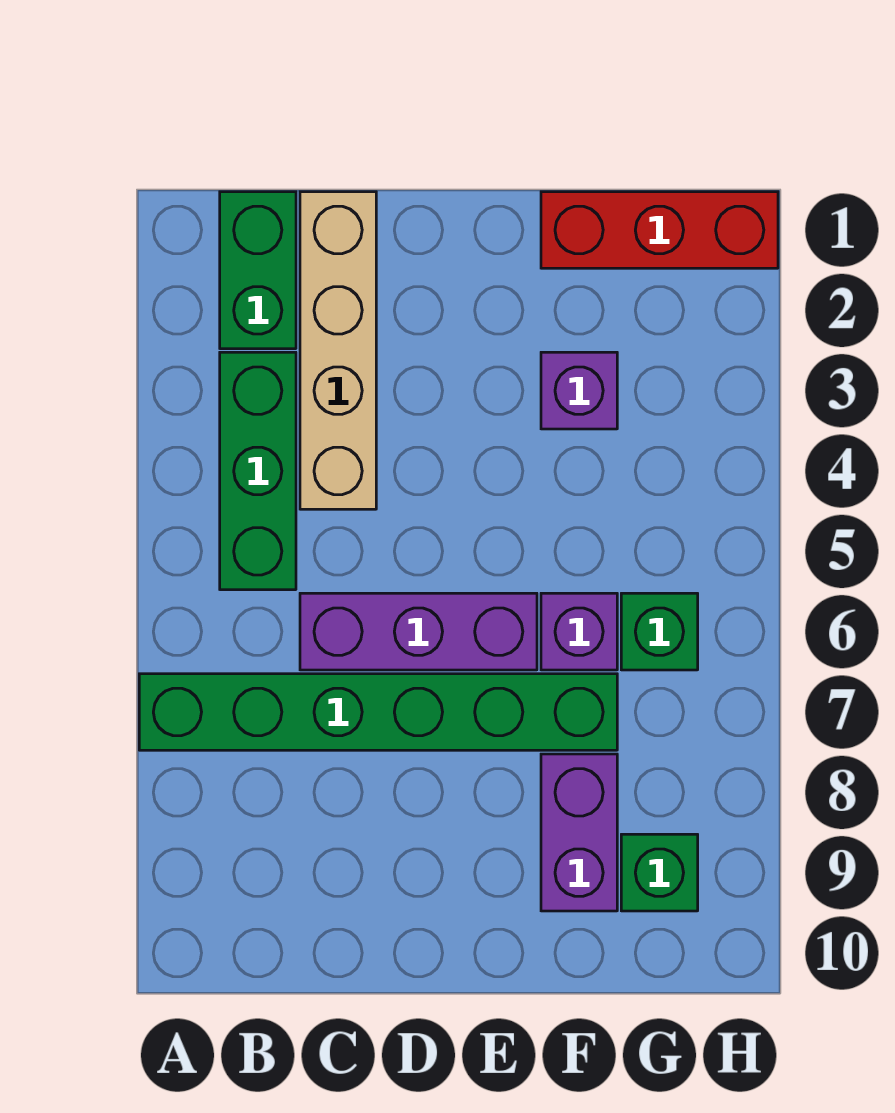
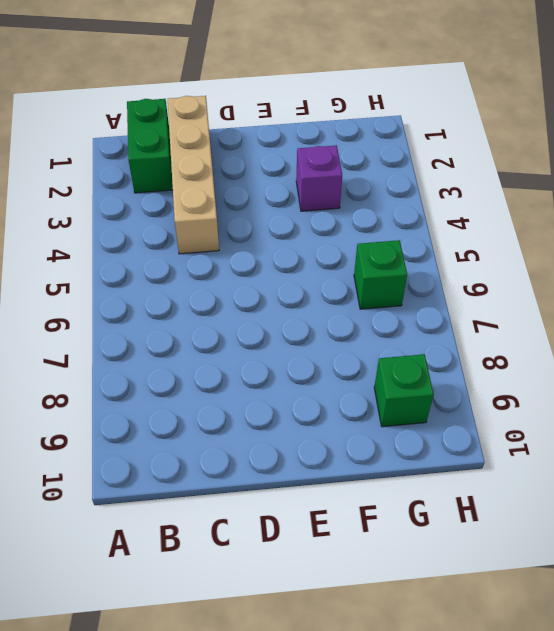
none -> green brick A7:F7 level 1
none -> green brick B3:B5 level 1

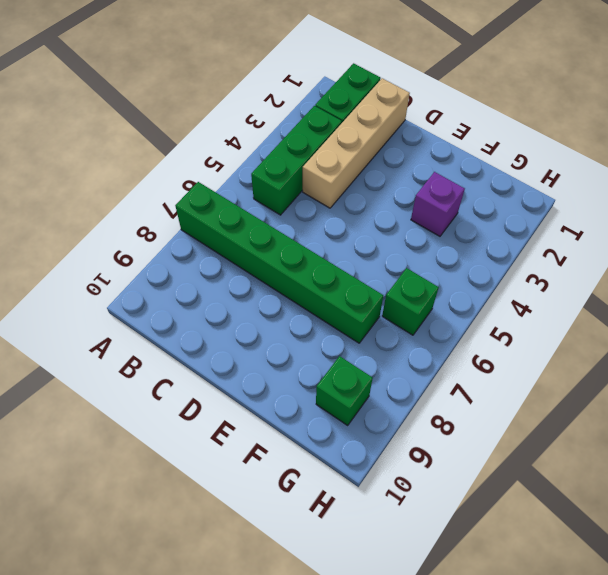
none -> purple brick C6:E6 level 1
none -> red brick F1:H1 level 1

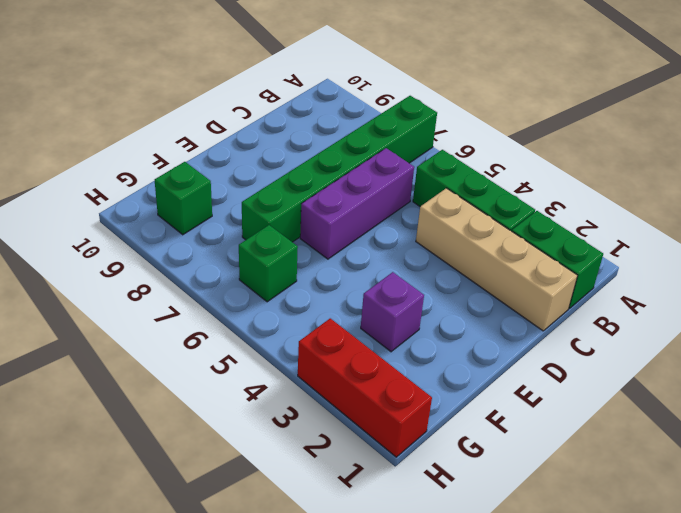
red brick H1:H3 level 1 -> red brick F1:H1 level 1
none -> purple brick F6 level 1
none -> purple brick F8:F9 level 1

